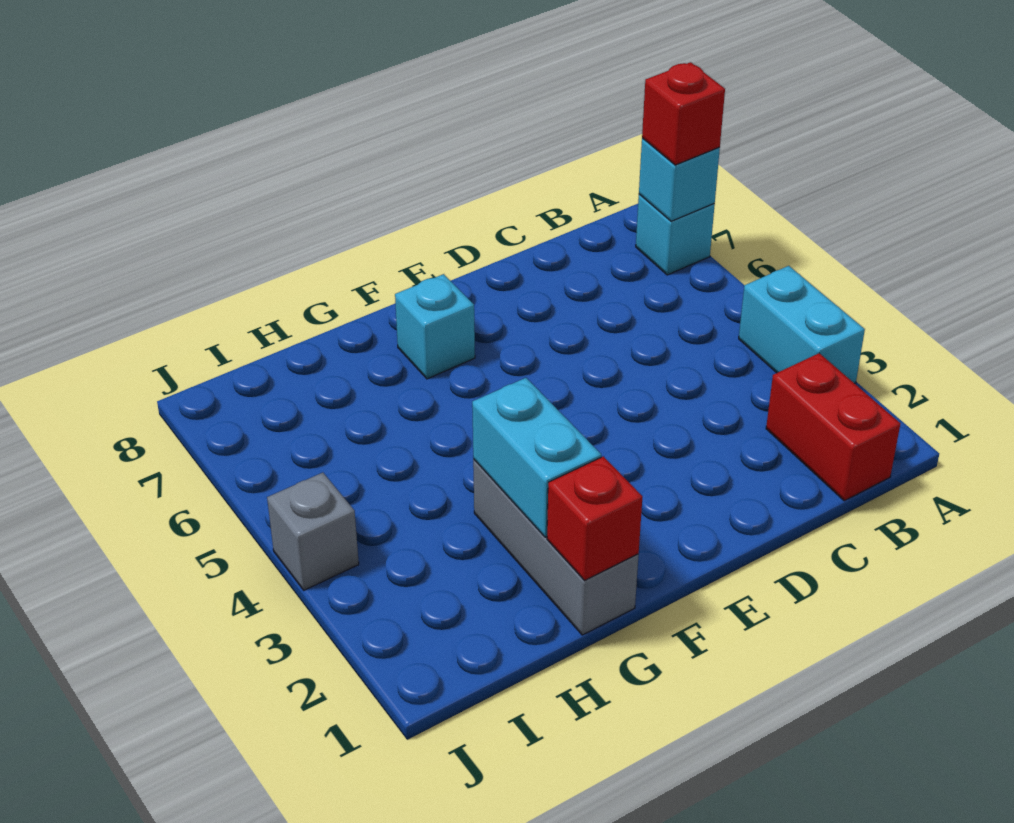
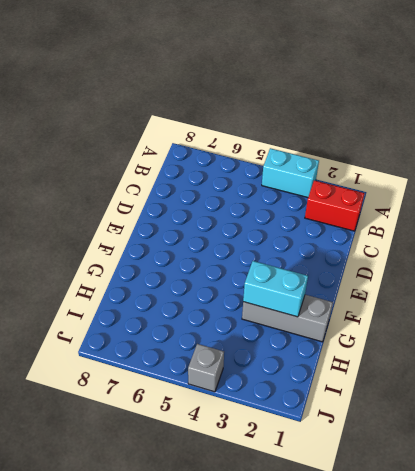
none -> cyan brick A7 level 1
none -> cyan brick F7 level 1

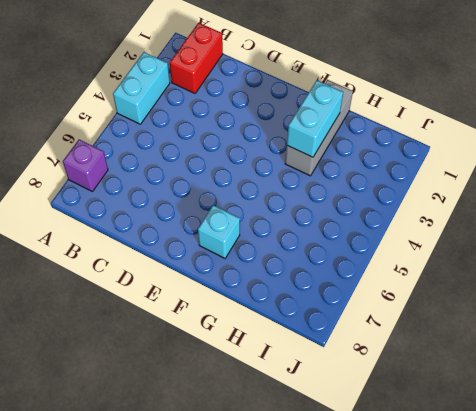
purple brick A7 level 1 -> cyan brick A7 level 1
none -> grey brick J4 level 1
none -> cyan brick A7 level 2

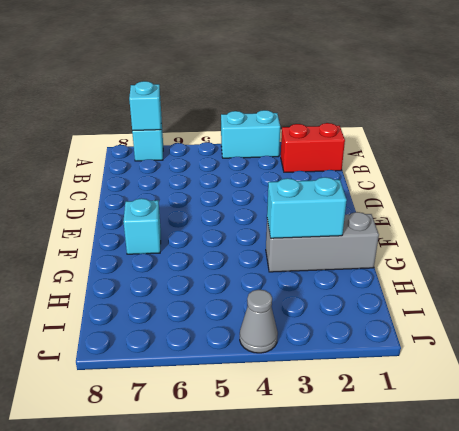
grey cone J4 level 1 -> grey brick J4 level 1
none -> red brick G1 level 2
none -> red brick A7 level 3

